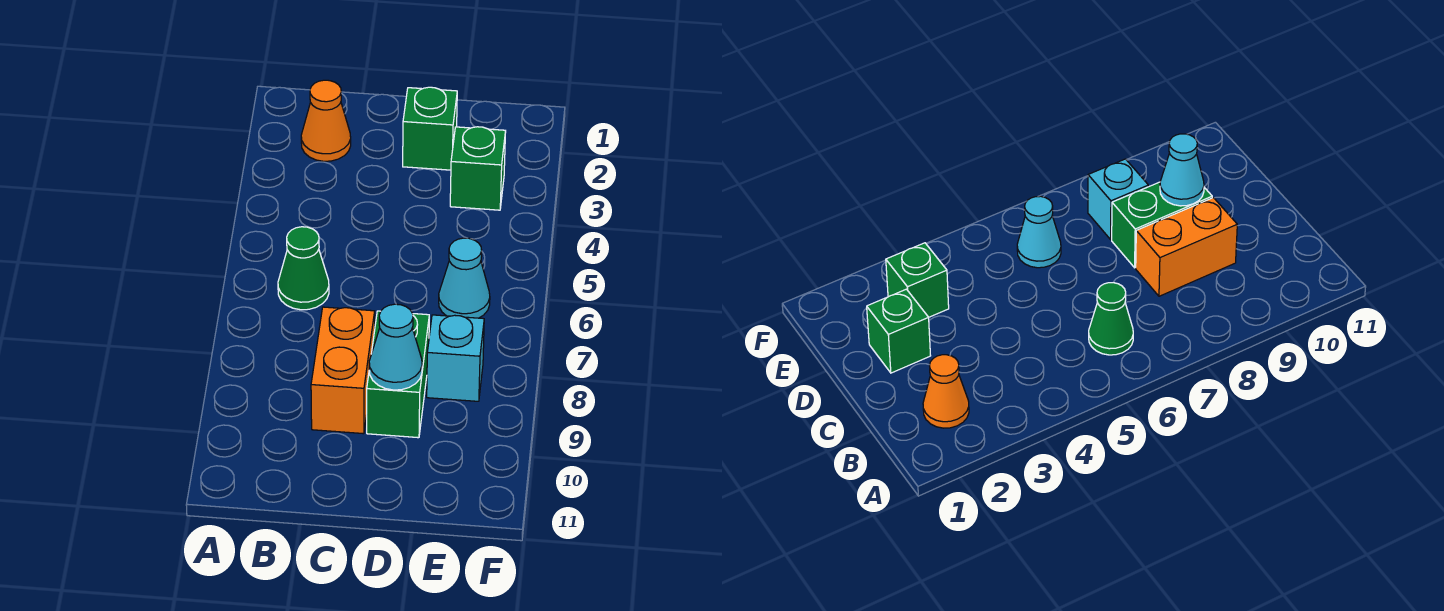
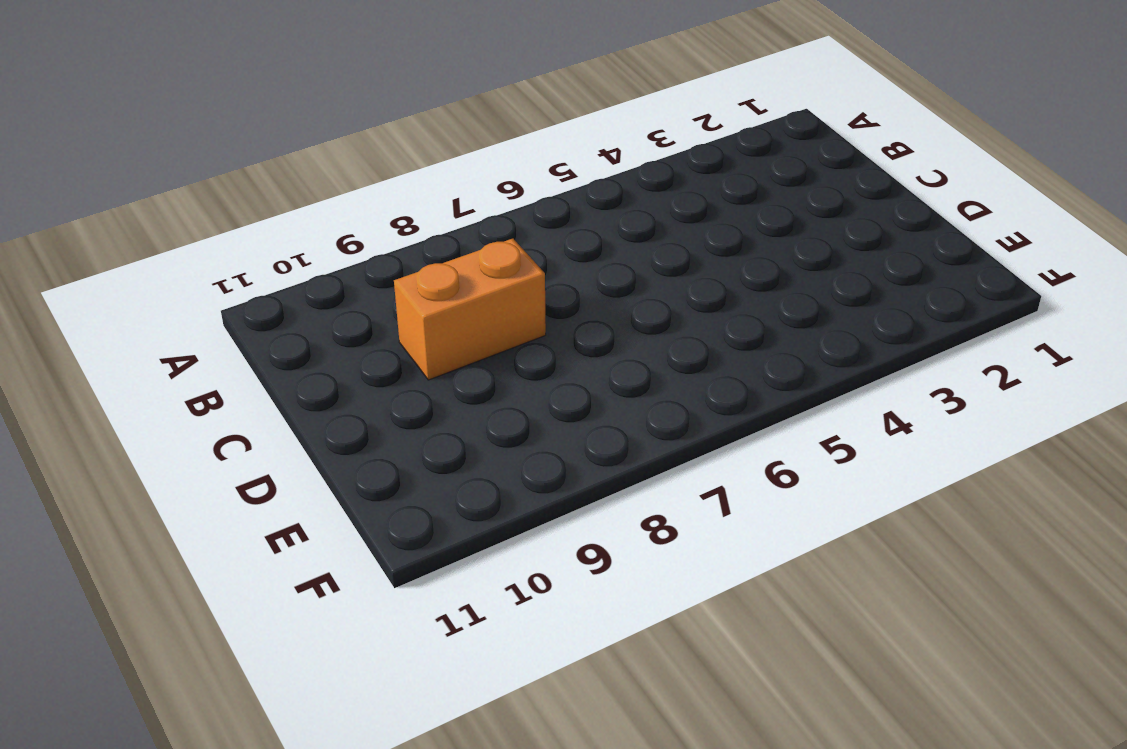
none -> orange cone B2 level 1
none -> green cone B6 level 1

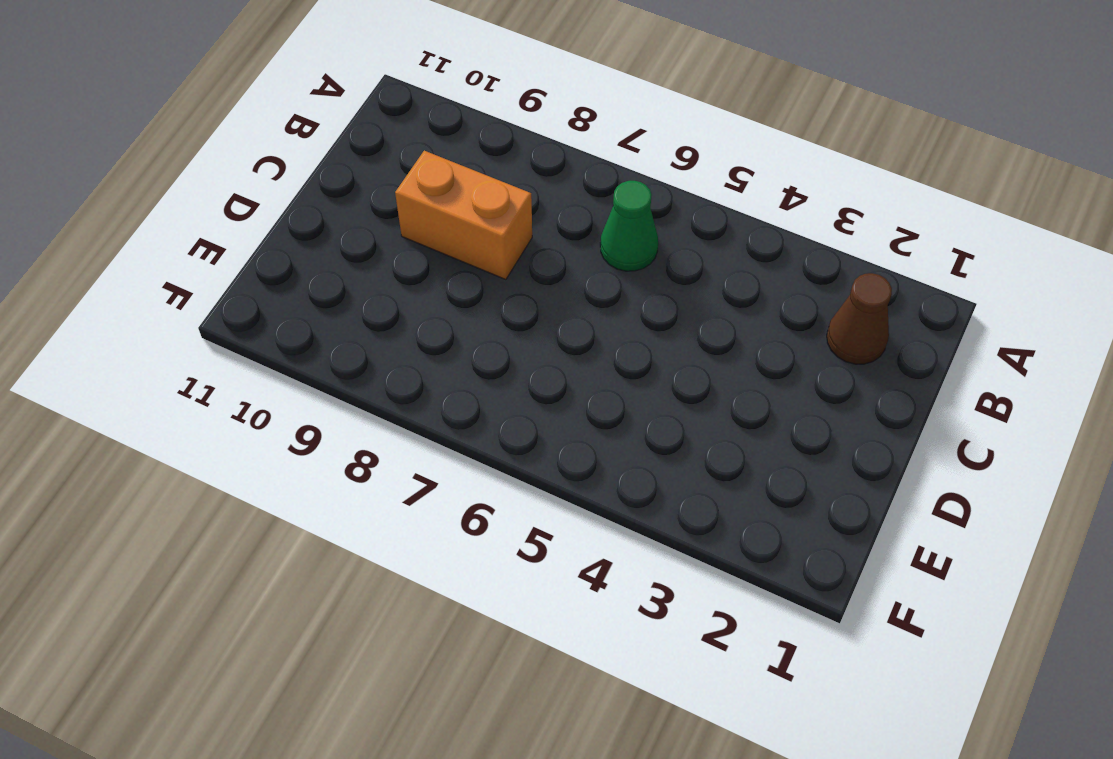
brown cone B2 level 1 -> orange cone B2 level 1
none -> green brick D2 level 1
none -> green brick D8:D9 level 1

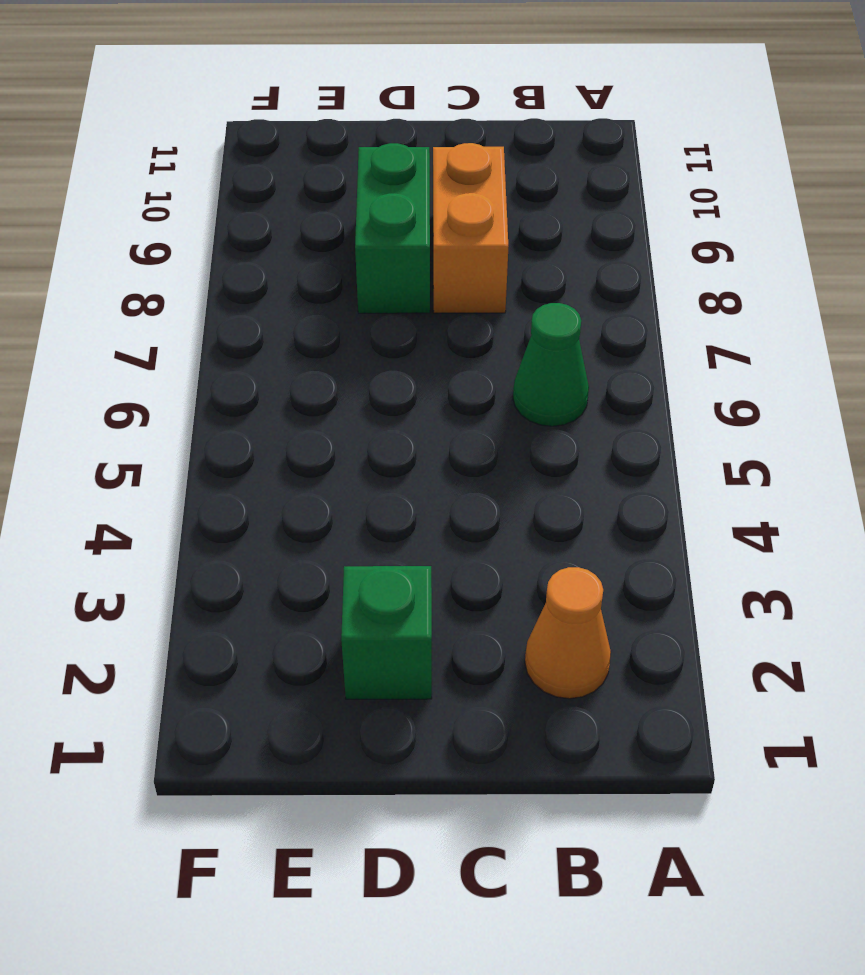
none -> green brick E3 level 1
none -> cyan cone E6 level 1

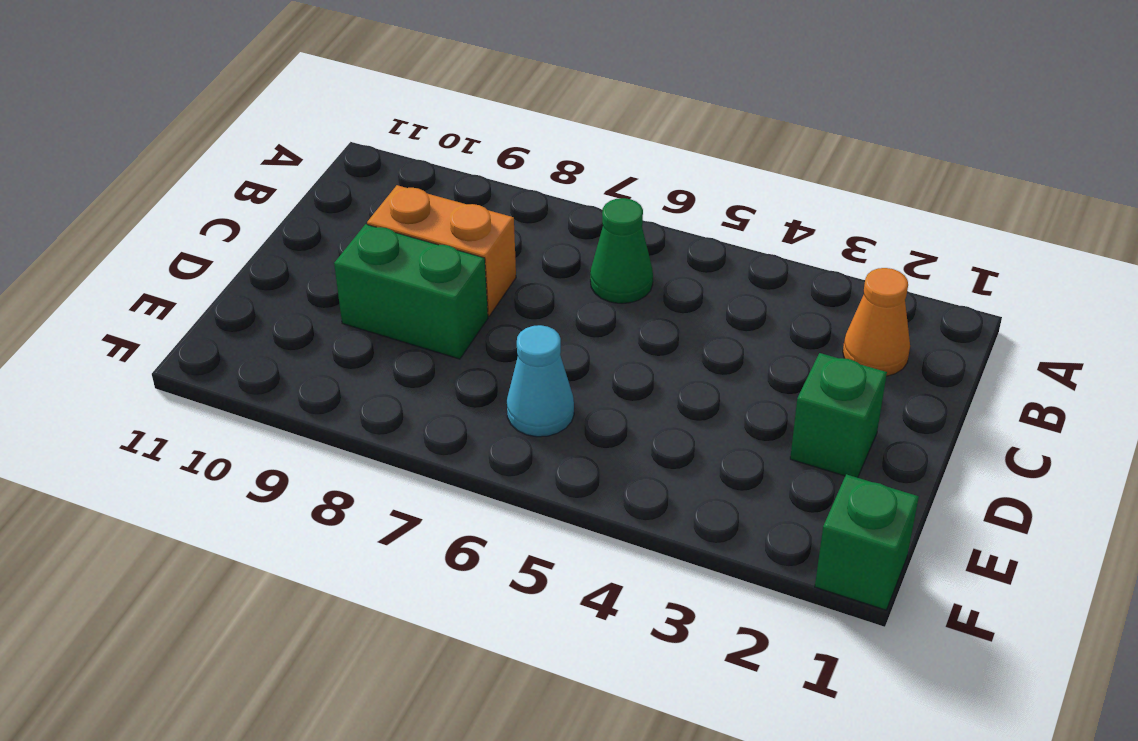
green brick F1 level 1 -> green brick E3 level 1
none -> cyan brick E8 level 1
none -> cyan cone D9 level 2

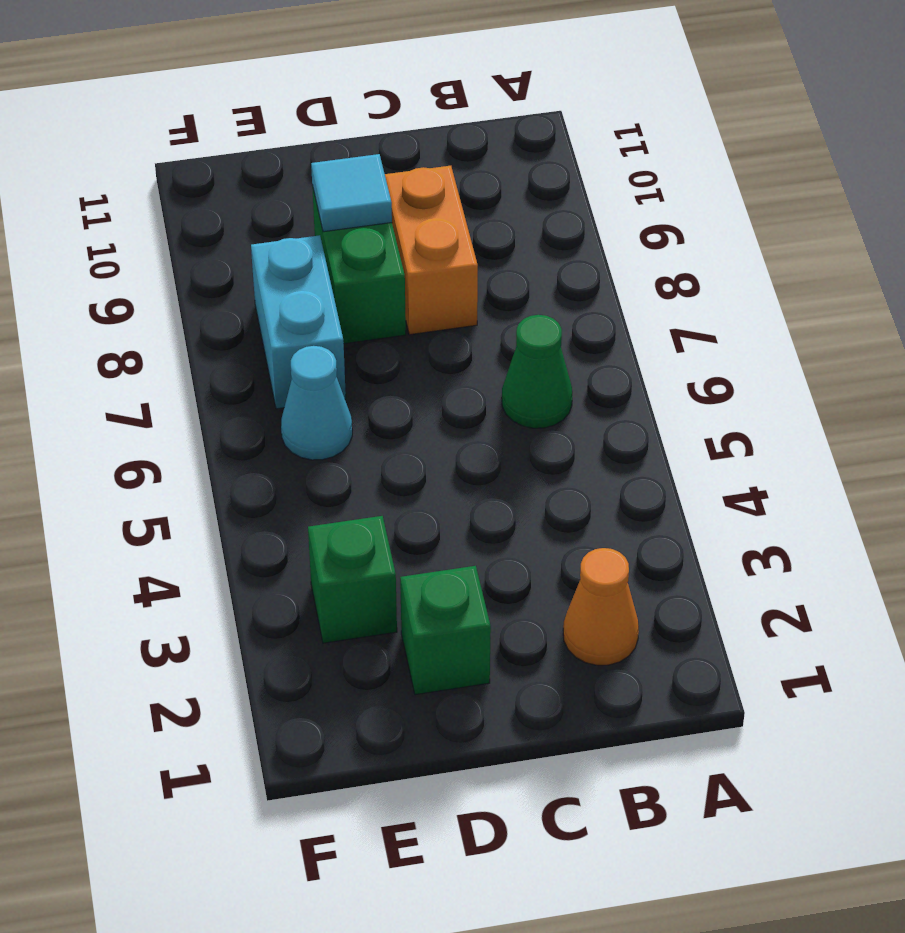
cyan tile D9 level 2 -> cyan cone D9 level 2
cyan brick E7:E8 level 1 -> cyan brick E8 level 1

